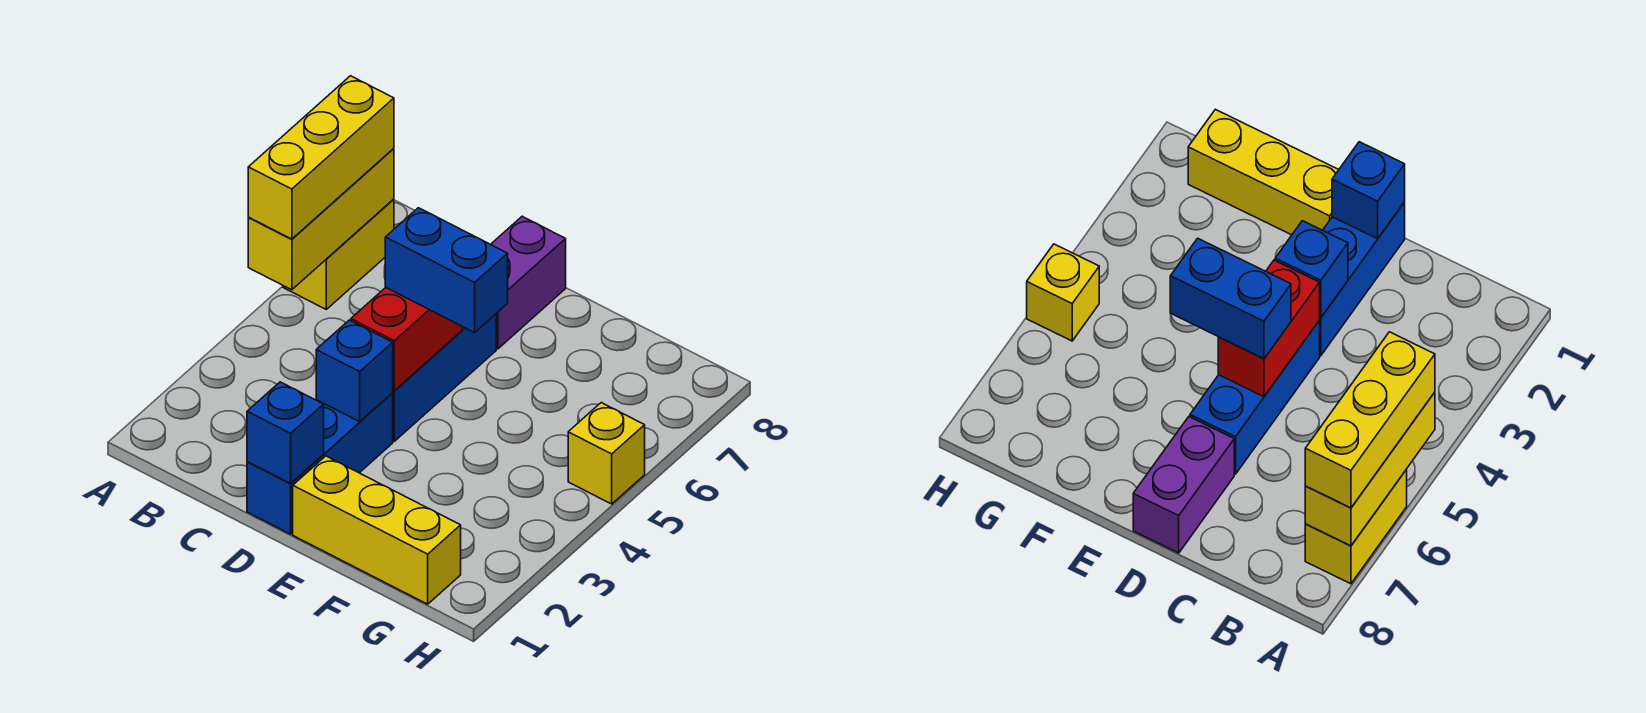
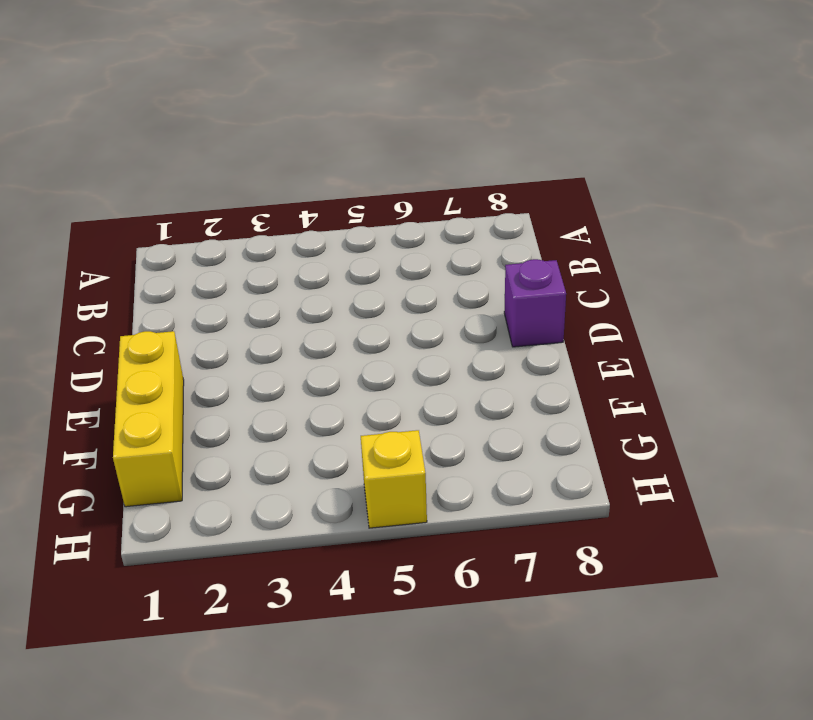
purple brick D8 level 1 -> purple brick D7:D8 level 1
none -> yellow brick A6:A7 level 1
none -> blue brick D1:D3 level 1
none -> blue brick D4:D6 level 1

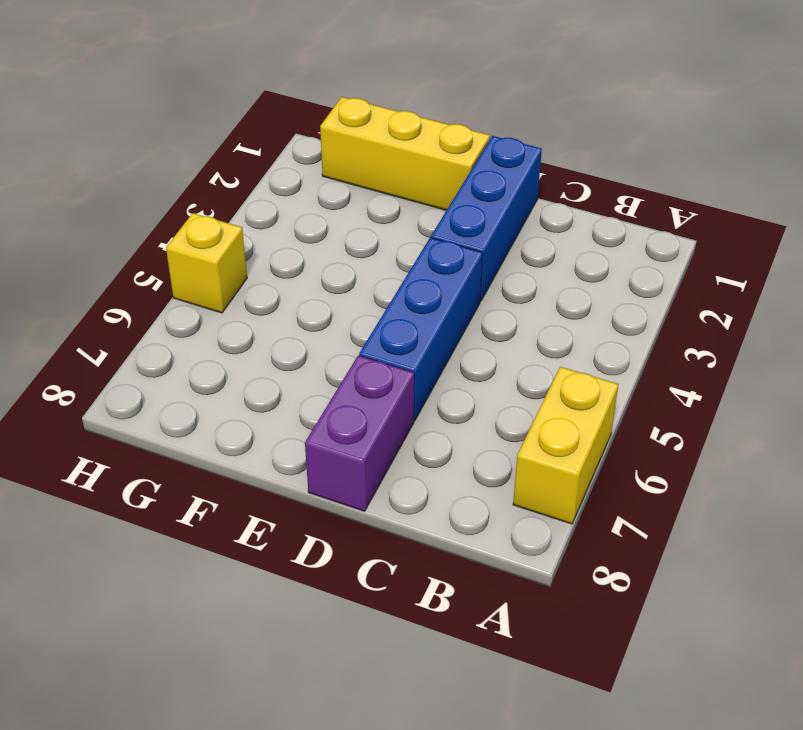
none -> yellow brick A5:A7 level 2
none -> blue brick D1 level 2
none -> blue brick D3 level 2

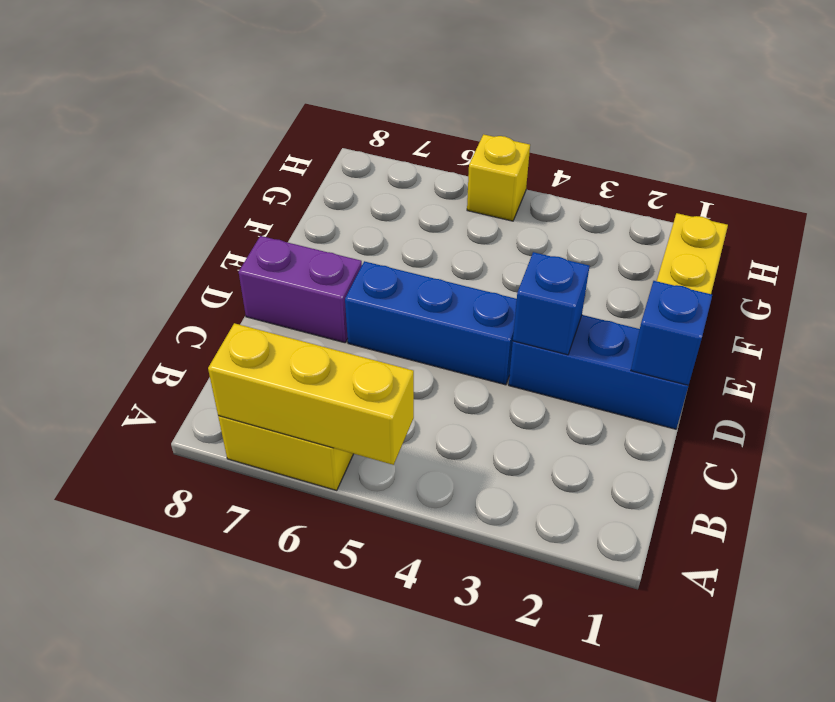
none -> red brick D4:D5 level 2
none -> yellow brick A5:A7 level 3
none -> blue brick D5:E5 level 3

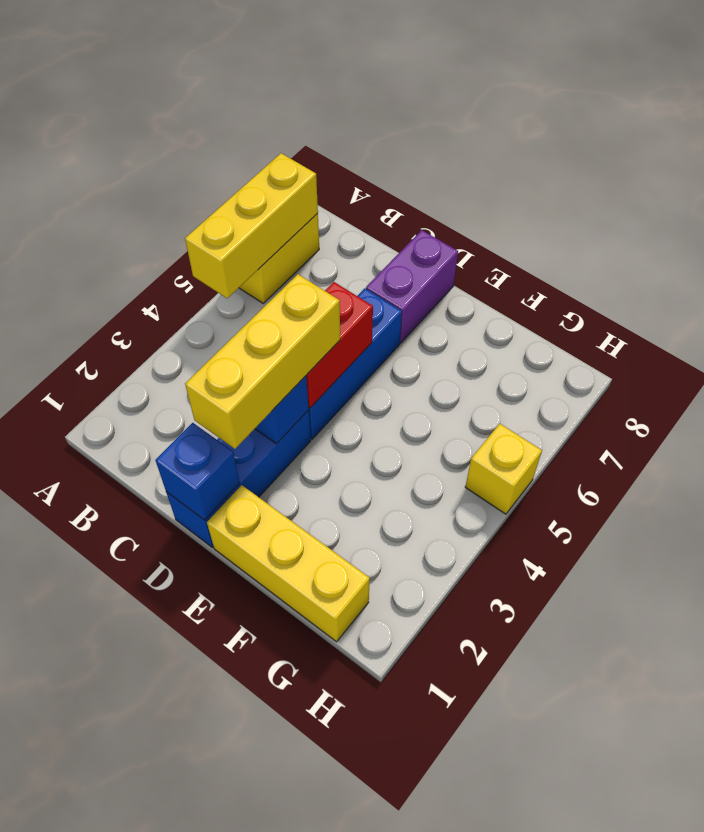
yellow brick D2:D4 level 3 -> yellow brick A5:A7 level 3
none -> blue brick D5:E5 level 3

